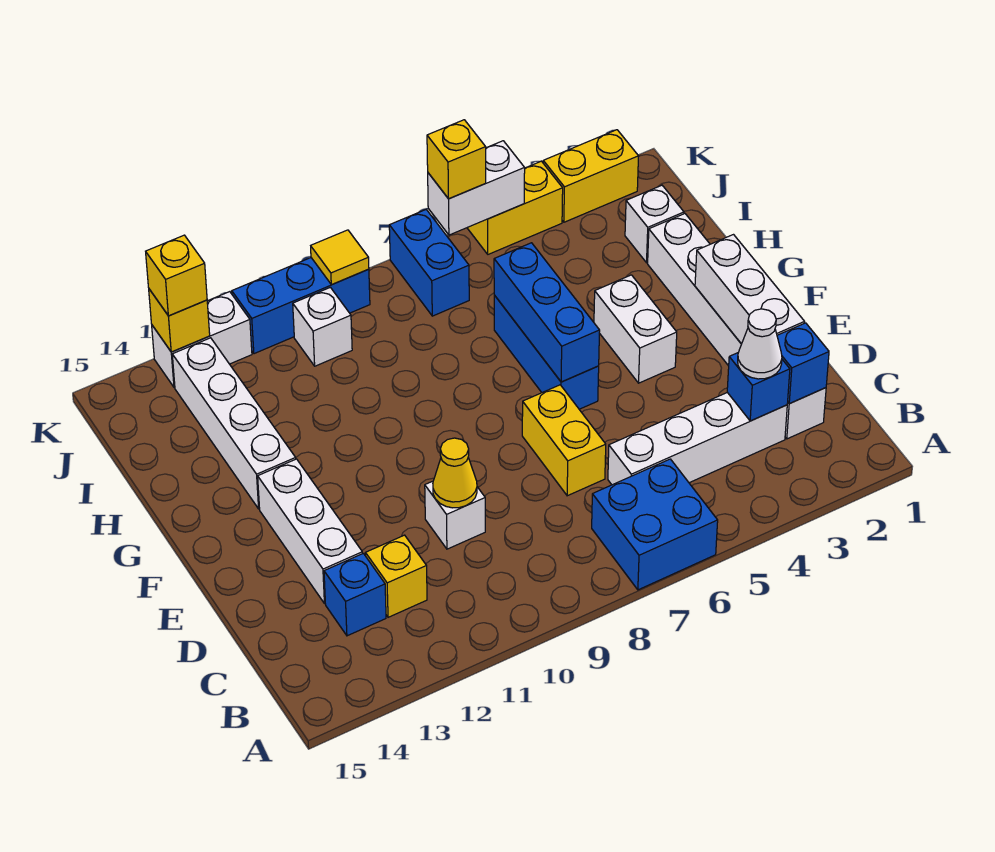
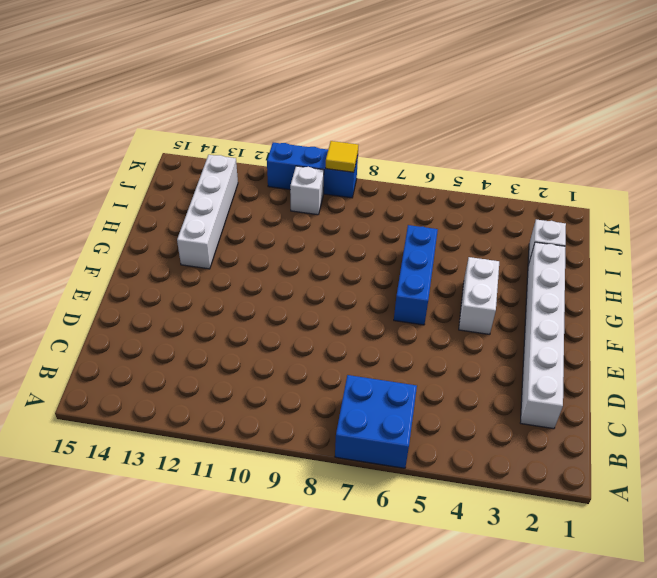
none -> white brick C3:C6 level 1
none -> yellow brick C12 level 1
none -> blue brick C13 level 1

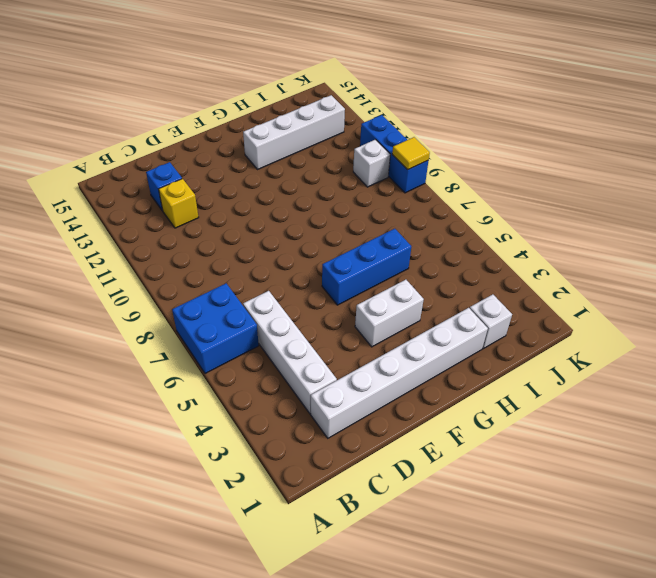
none -> yellow brick D7:E7 level 1
none -> white brick D10 level 1
none -> white brick D13:F13 level 1

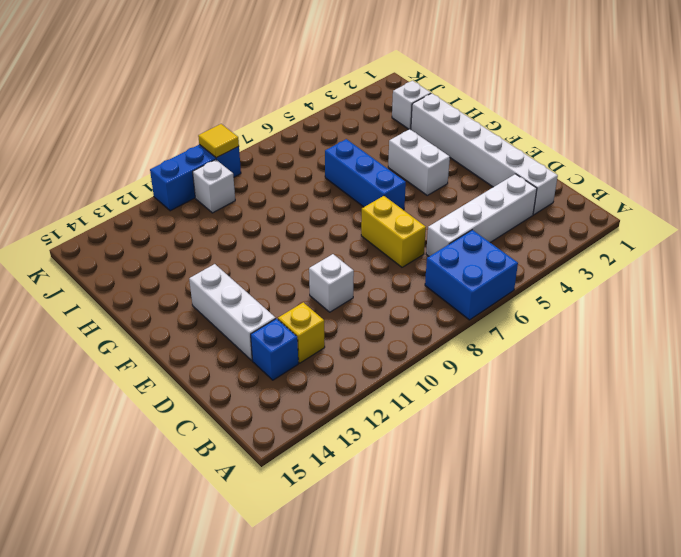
none -> white brick G13:J13 level 1
none -> blue brick J7:K7 level 1
none -> yellow brick K2:K3 level 1

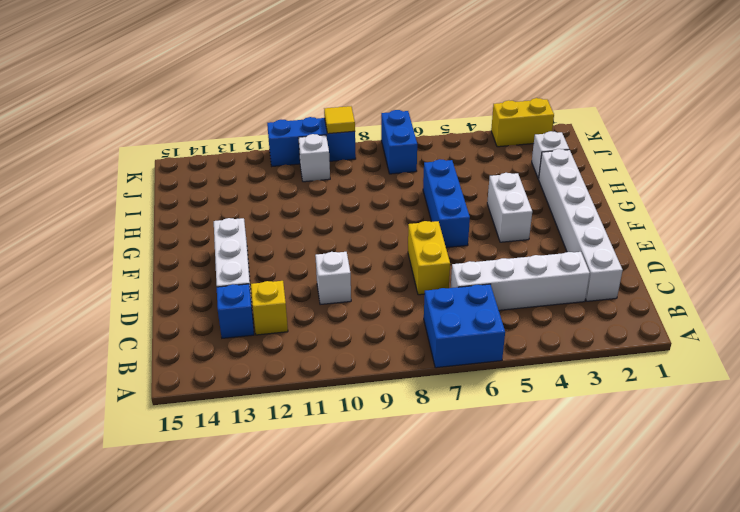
none -> white brick G13:J13 level 1
none -> yellow brick K4:K5 level 1
none -> white brick K12:K13 level 1

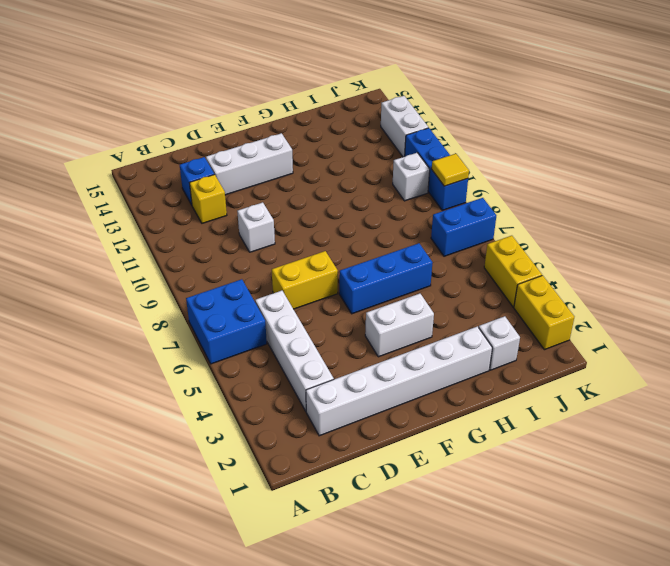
none -> white brick G13:J13 level 1
none -> blue brick C2 level 2
none -> blue brick C3 level 2

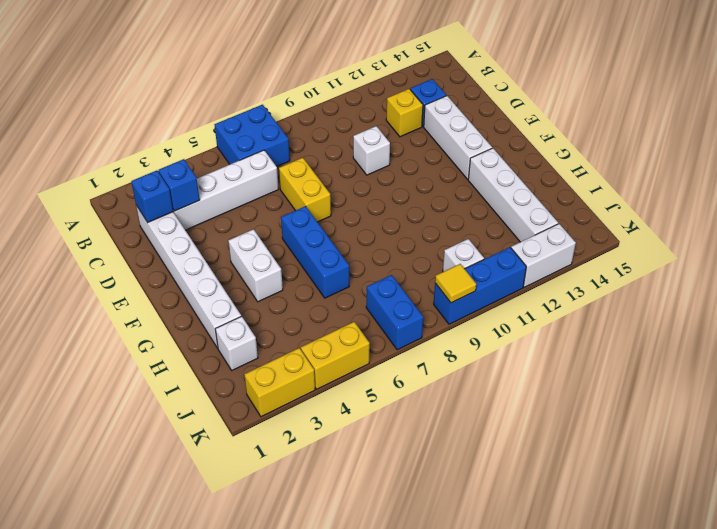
none -> white brick D2:F2 level 2
none -> yellow cone D10 level 2
none -> blue brick F6:H6 level 2

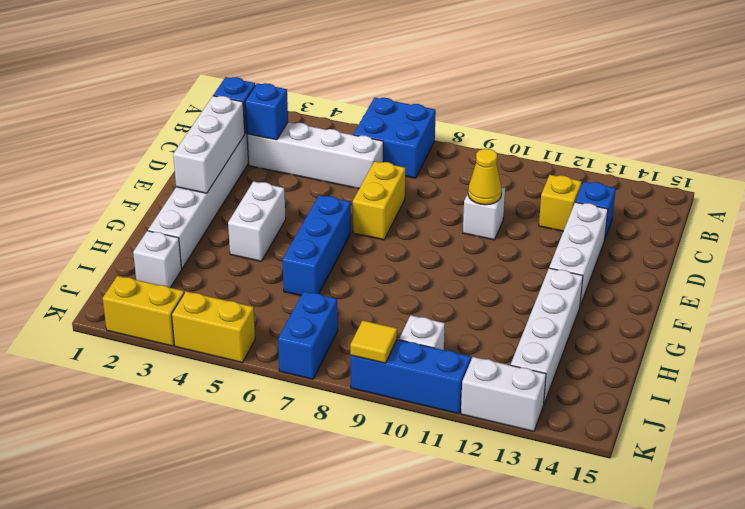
none -> blue brick F6:H6 level 2
none -> white brick K5:K6 level 2
none -> yellow brick K13 level 2

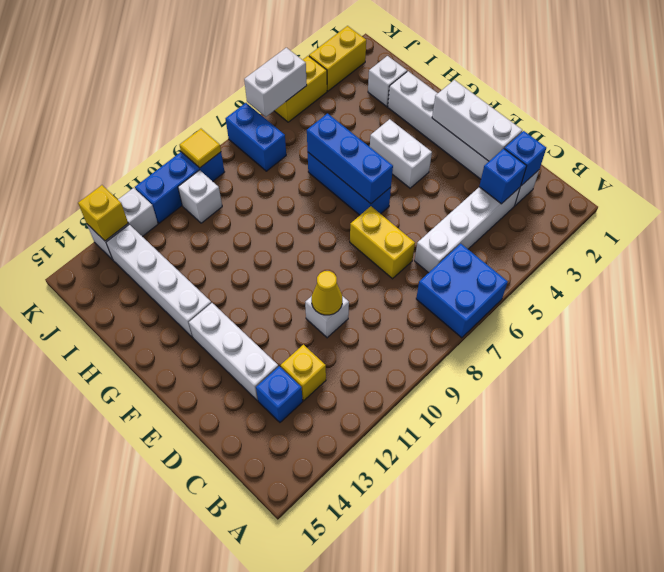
none -> white cone C3 level 3
none -> yellow brick K6 level 3
none -> yellow brick K13 level 3

